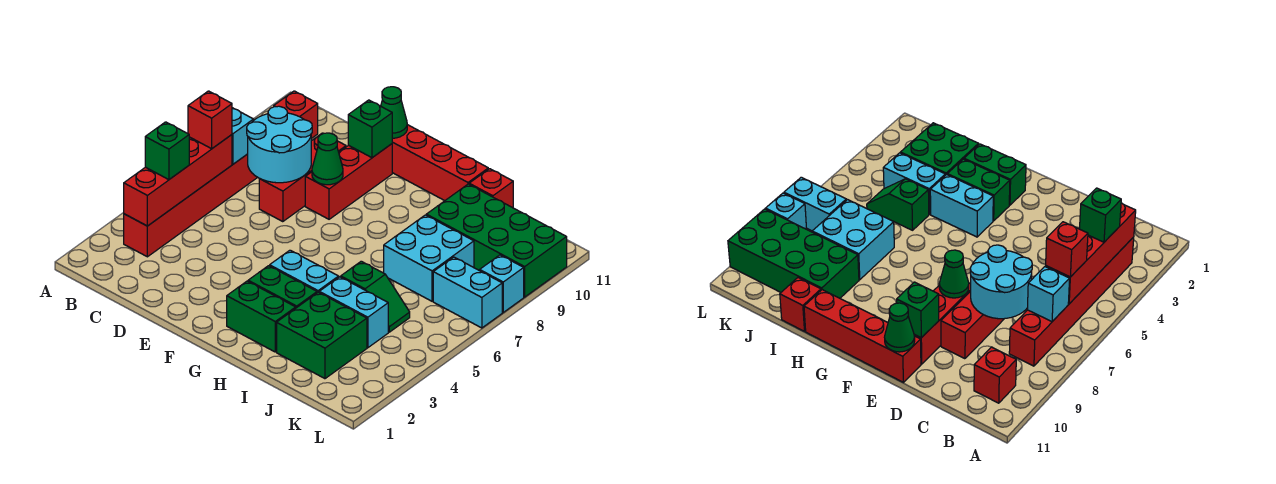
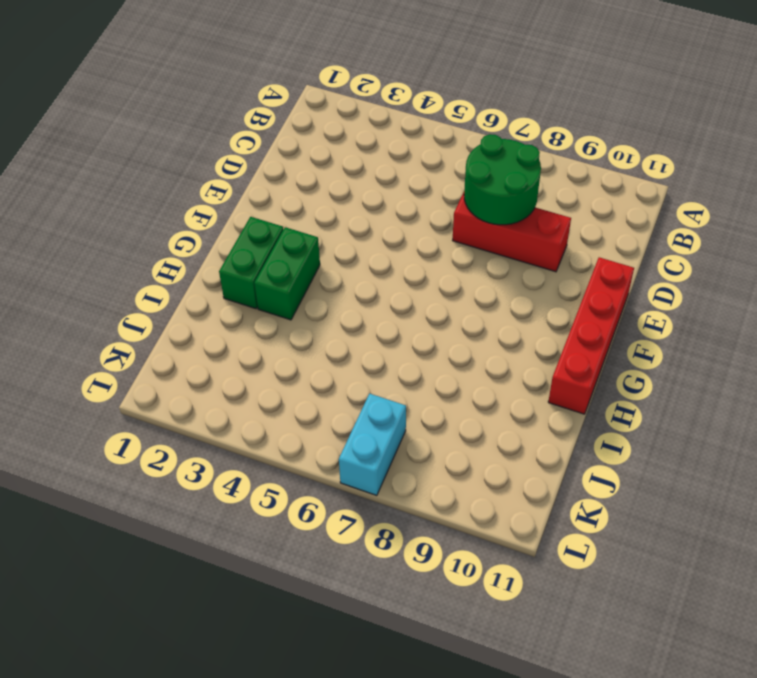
green round brick C7:D8 level 2 -> cyan round brick C7:D8 level 2
none -> red brick B3:B8 level 1
none -> red brick B10 level 1
none -> red brick E8:E10 level 1

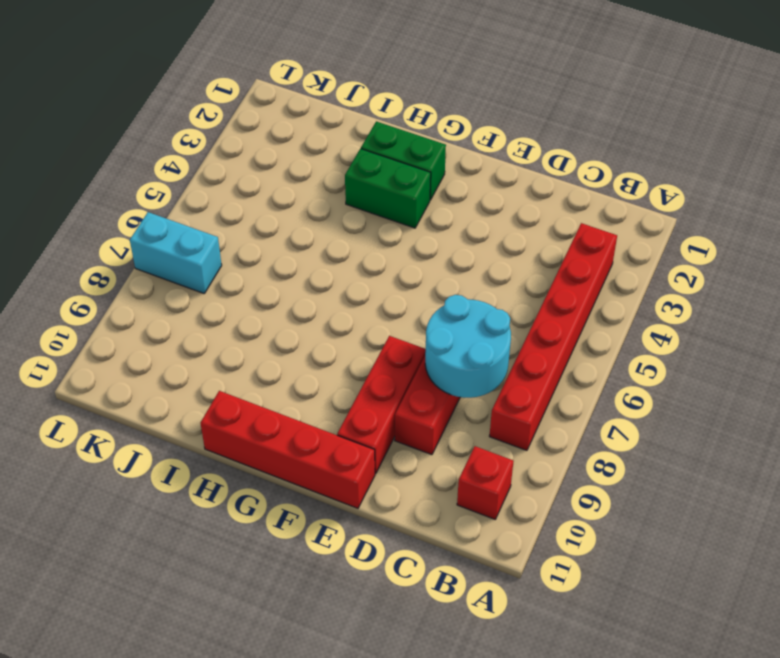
none -> cyan brick G4:H4 level 1
none -> green brick I2:J3 level 1
none -> cyan brick I4:J4 level 1

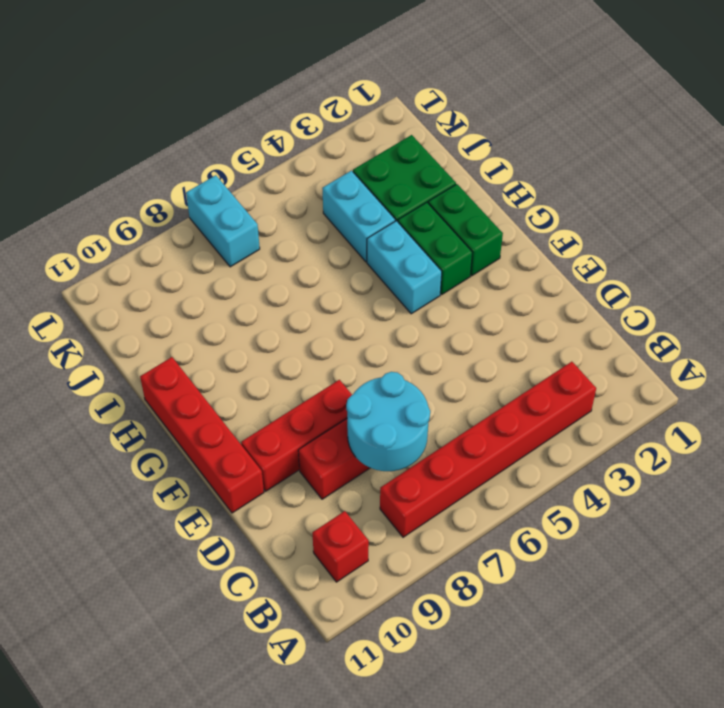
none -> green slope I5:J5 level 1 top I
none -> cyan brick I7:J8 level 1
none -> green brick I9:L10 level 1

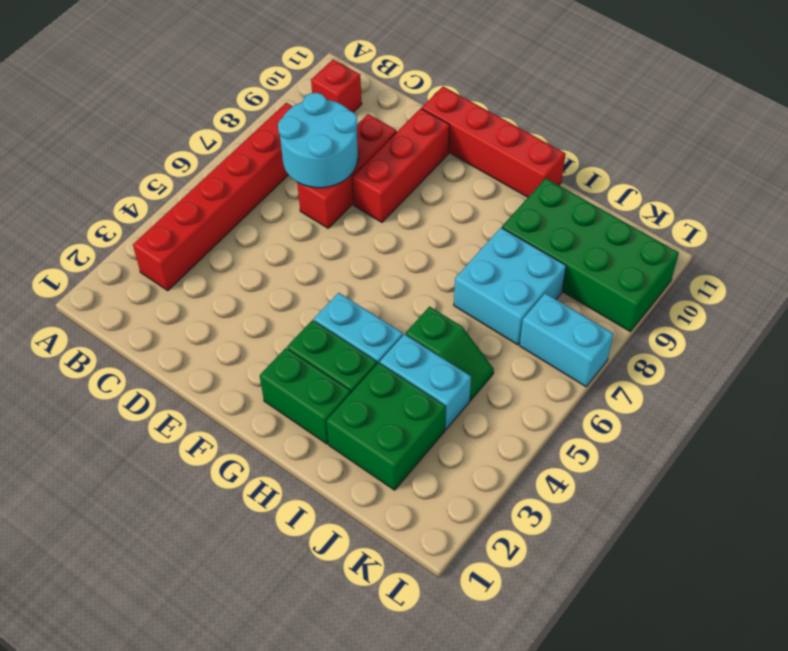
none -> red brick I11 level 1
none -> cyan brick L8 level 1
none -> red brick B3:B6 level 2

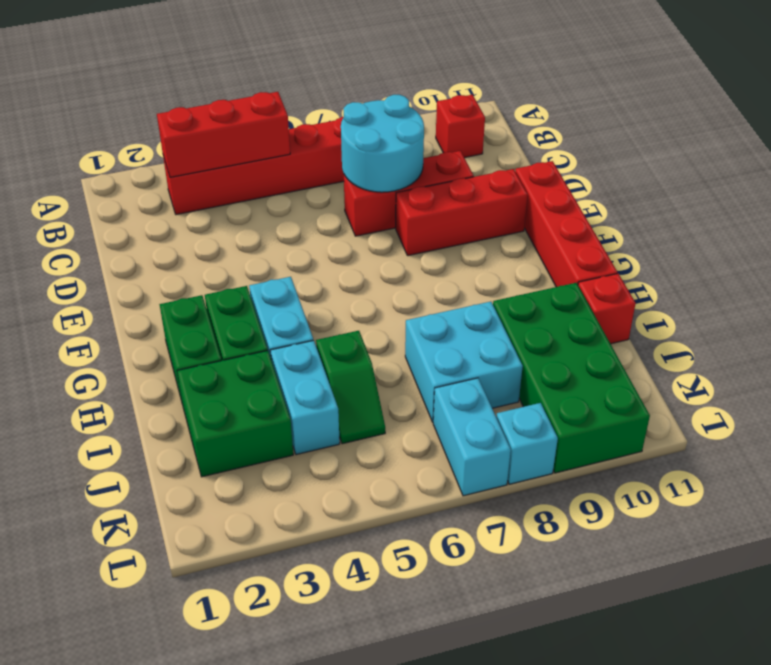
red brick B3:B5 level 2 -> red brick B3:B6 level 2
none -> cyan brick B7 level 2
none -> green cone E8 level 2
none -> green brick E10 level 2

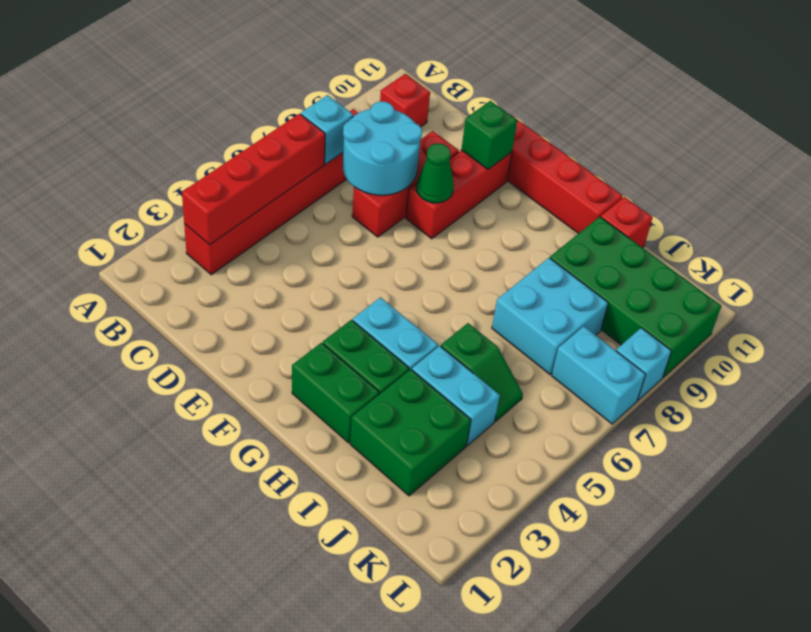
none -> green cone E11 level 2
none -> green brick B4 level 3
none -> red brick B6 level 3

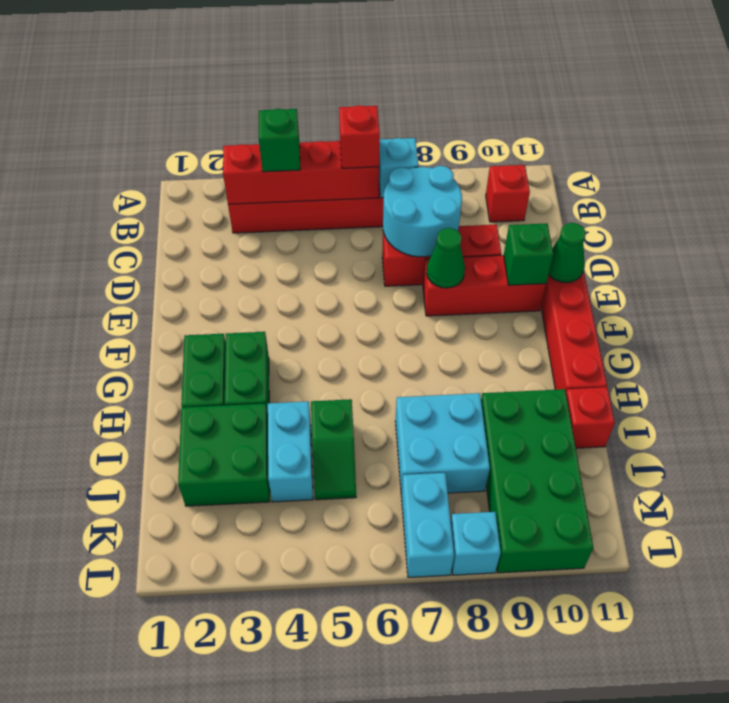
none -> cyan brick G4:H4 level 1

